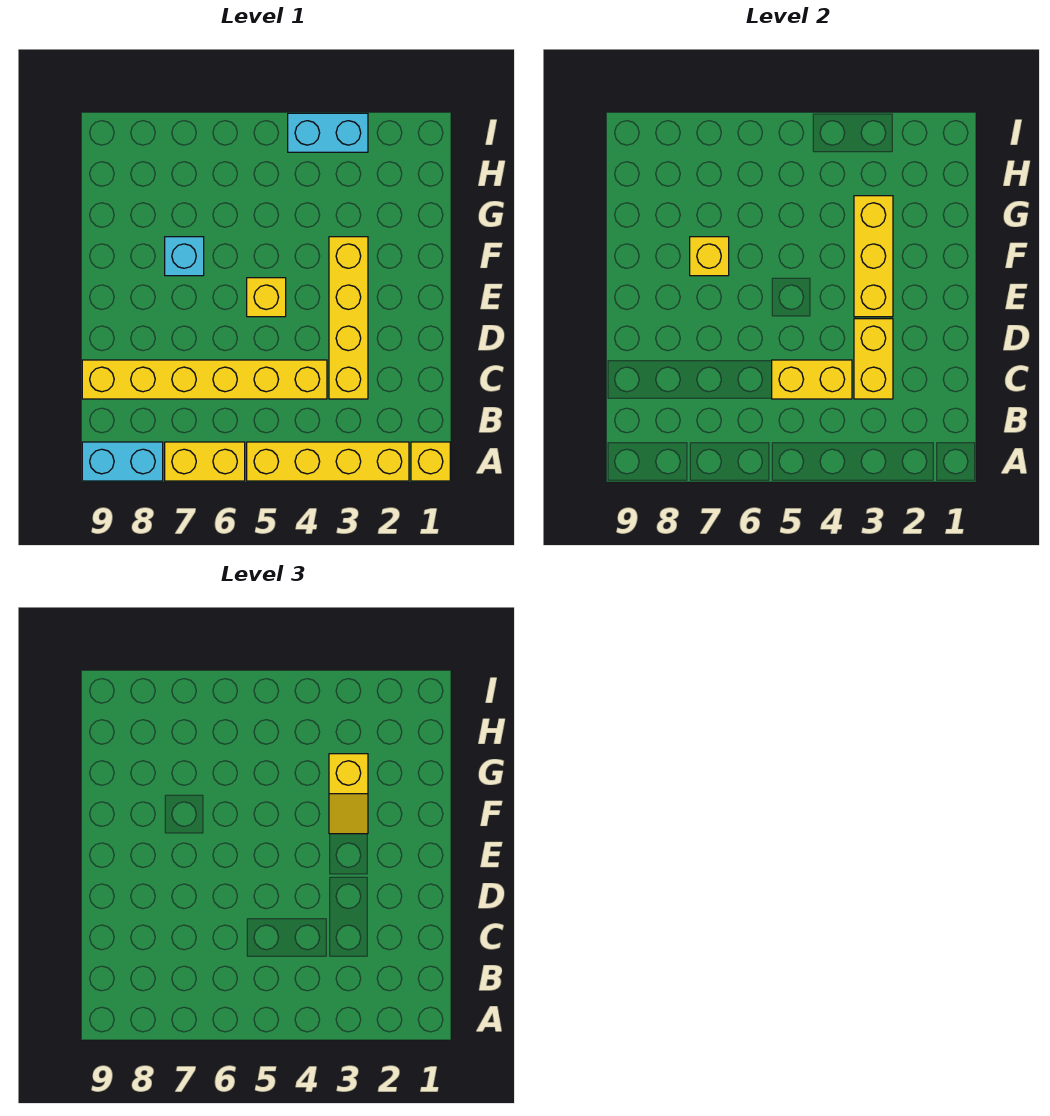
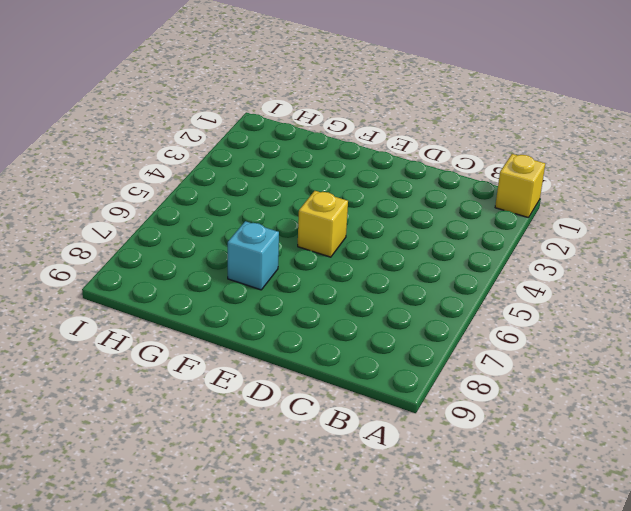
none -> yellow brick A2:A5 level 1
none -> yellow brick A6:A7 level 1
none -> cyan brick A8:A9 level 1

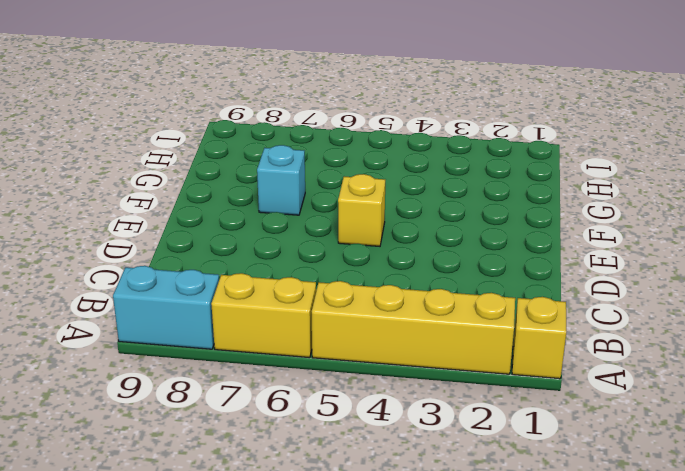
none -> yellow brick C3:F3 level 1
none -> yellow brick C4:C9 level 1
none -> cyan brick I3:I4 level 1

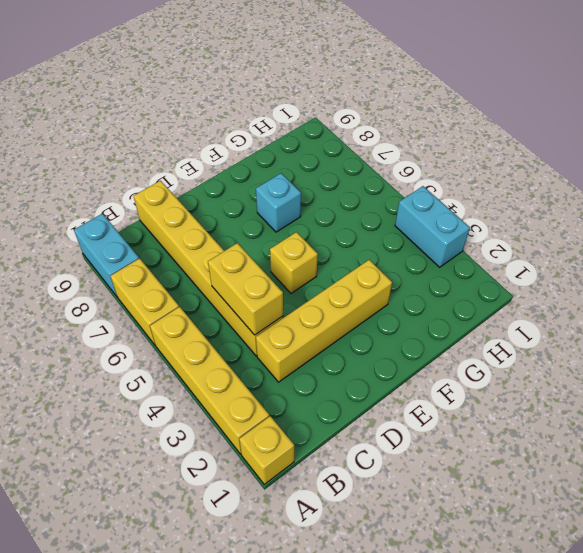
none -> yellow brick C3:D3 level 2
none -> yellow brick E3:G3 level 2
none -> yellow brick F7 level 2

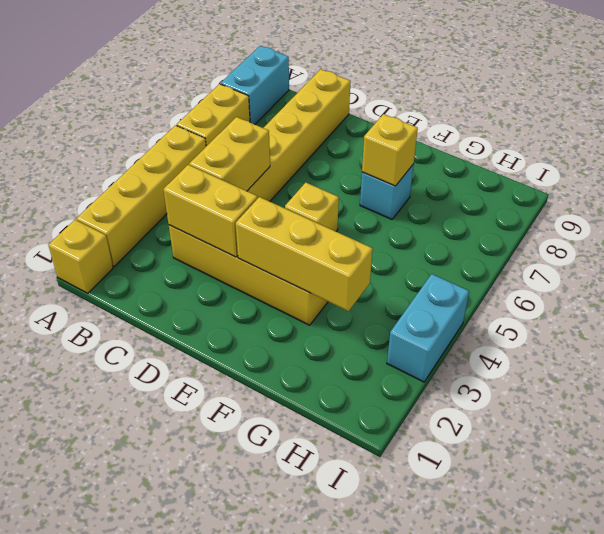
none -> yellow slope F3:G3 level 3 top G

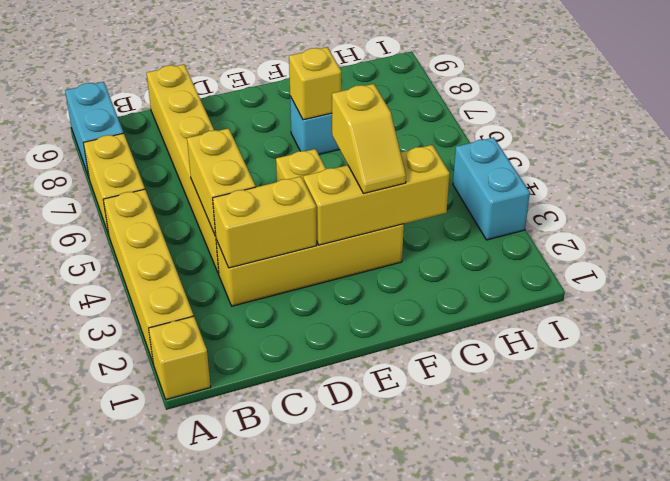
yellow slope F3:F4 level 3 top 4 -> yellow slope F3:G3 level 3 top G

